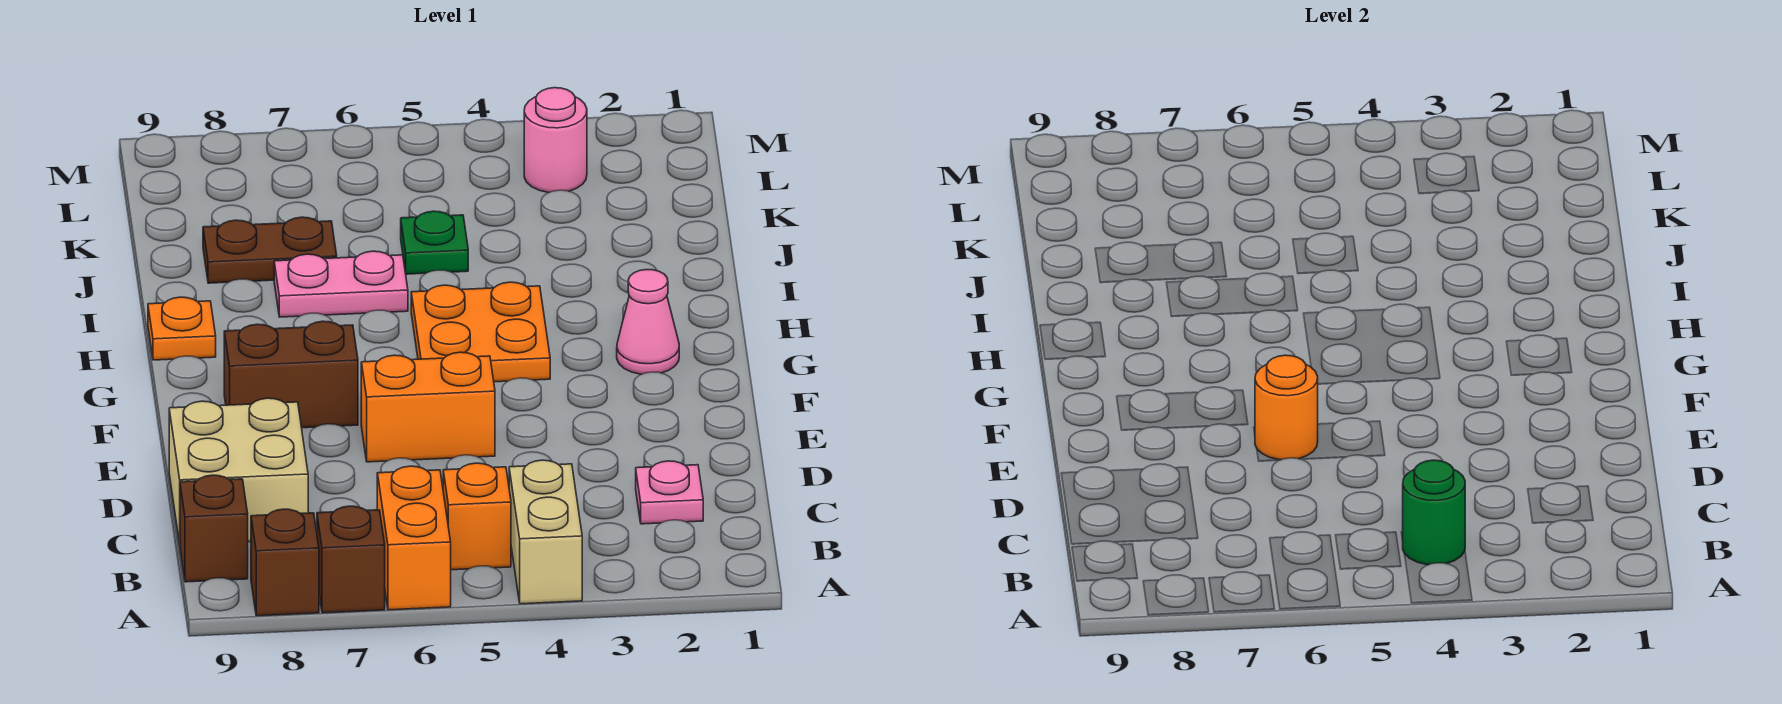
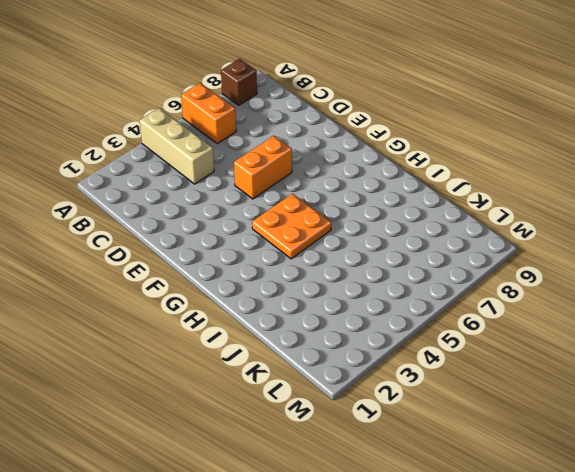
tan brick A4:C4 level 1 -> tan brick A4:B4 level 1
none -> brown brick A7 level 1
none -> orange brick B5 level 1
none -> brown brick B9 level 1

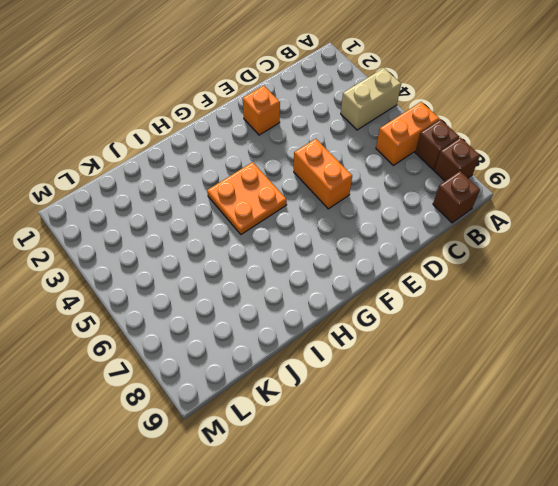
orange brick E2 level 1 -> orange brick B5 level 1
none -> pink plate C2 level 1
none -> tan brick C8:D9 level 1
none -> brown brick F7:F8 level 1

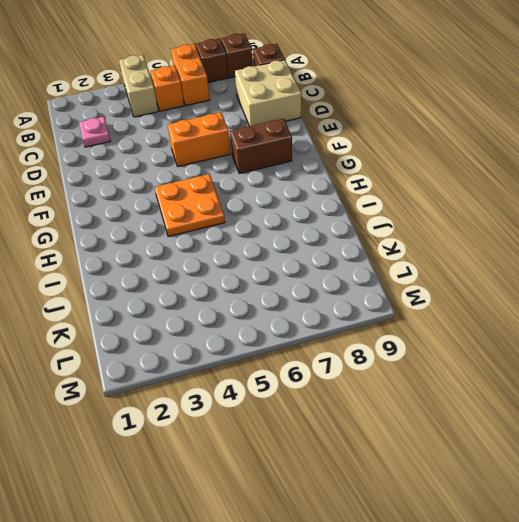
none -> pink cone G2 level 1
none -> orange plate H9 level 1
none -> pink plate I6:I7 level 1

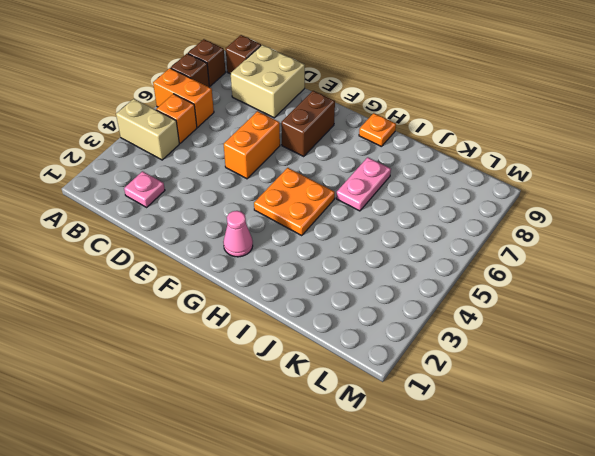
none -> green plate J5 level 1
none -> brown plate J7:J8 level 1
none -> pink round brick L3 level 1

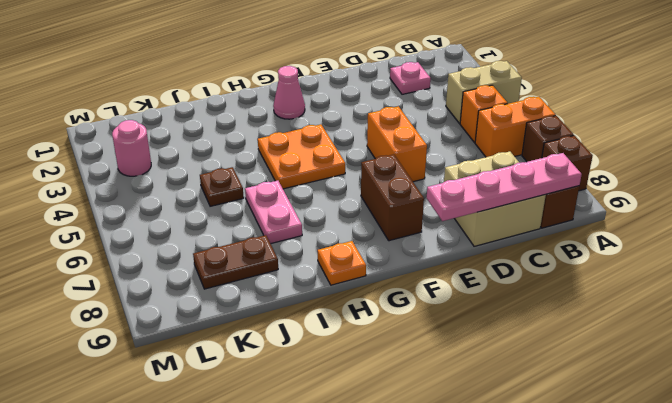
pink plate B9:E9 level 2 -> none
brown plate J5 level 1 -> green plate J5 level 1
brown plate J8:K8 level 1 -> brown plate J7:J8 level 1
none -> green round brick B4 level 2
none -> orange round brick E6 level 2

